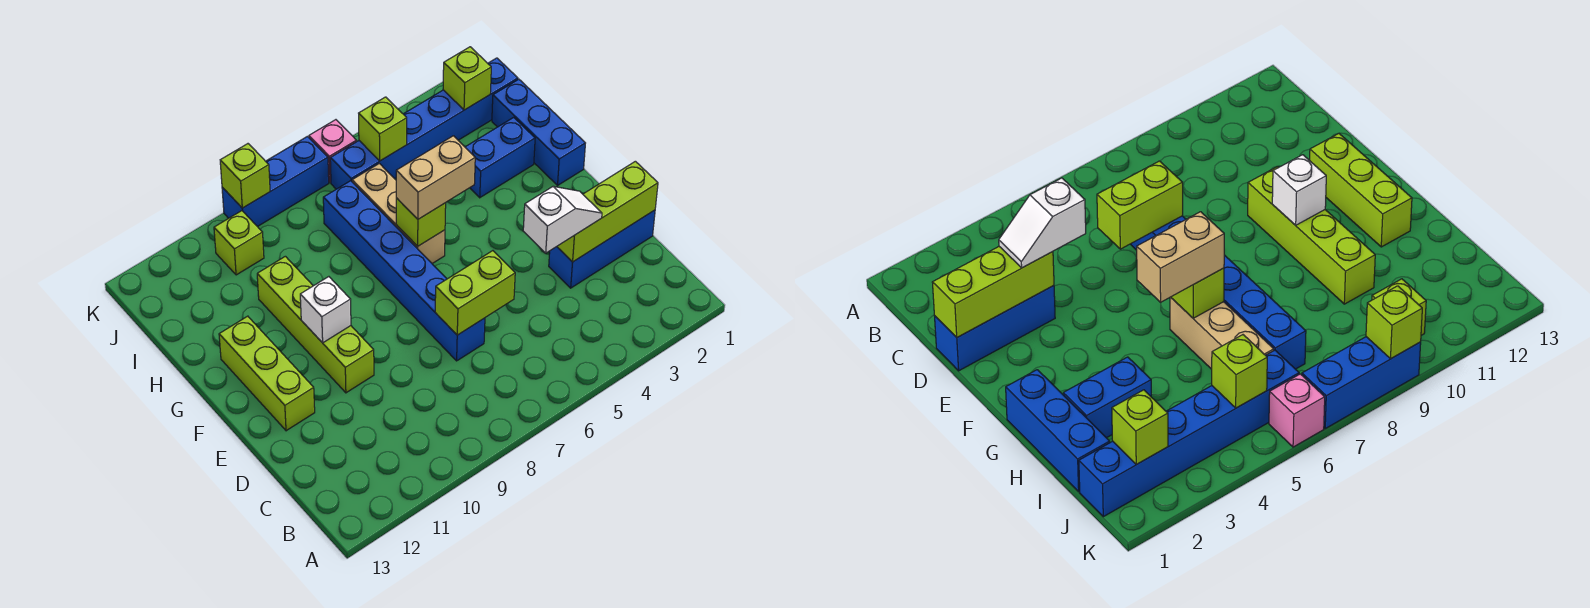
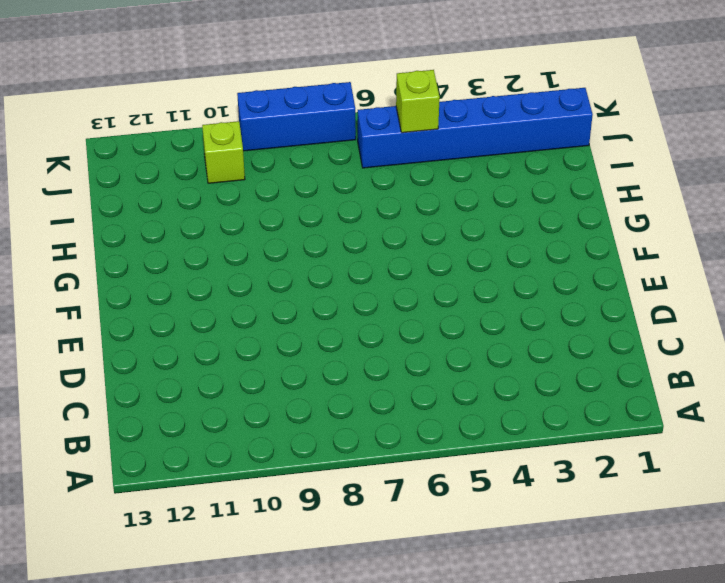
none -> blue brick D1:D3 level 1
none -> blue brick D7:I7 level 1
none -> lime brick E10:H10 level 1

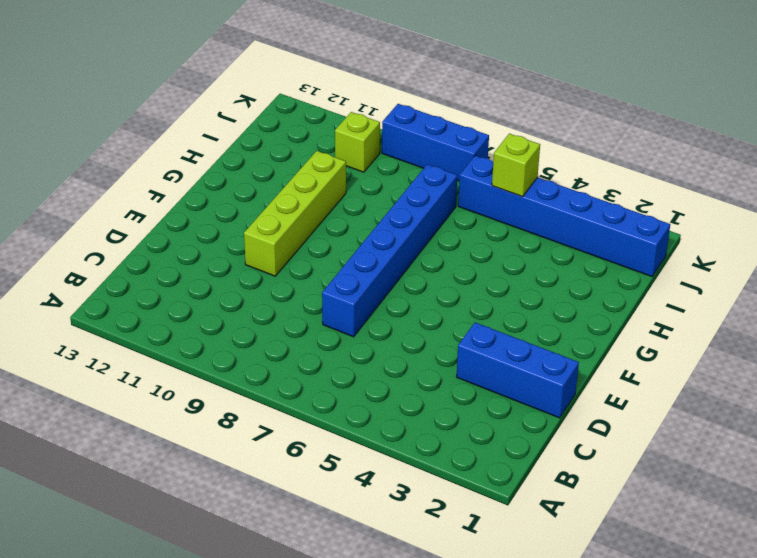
none -> lime brick E12:G12 level 1
none -> blue brick G1:I1 level 1
none -> tan brick G6:I6 level 1

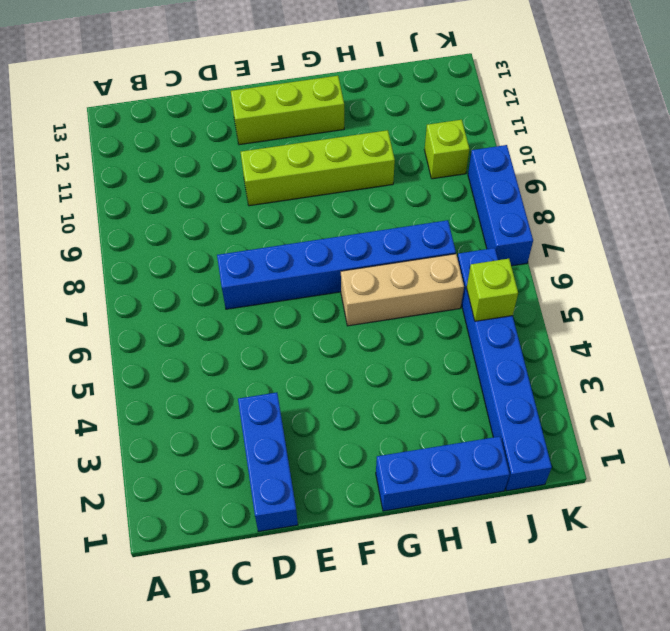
none -> blue brick H2:H3 level 1
none -> pink brick K6 level 1
none -> lime brick D1:D3 level 2

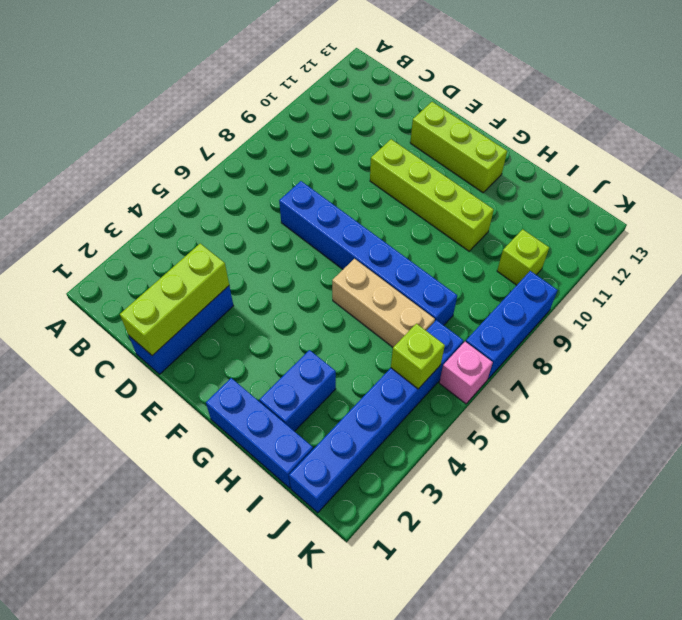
none -> lime brick D6:D7 level 2
none -> white brick F10 level 2
none -> lime brick G6 level 2

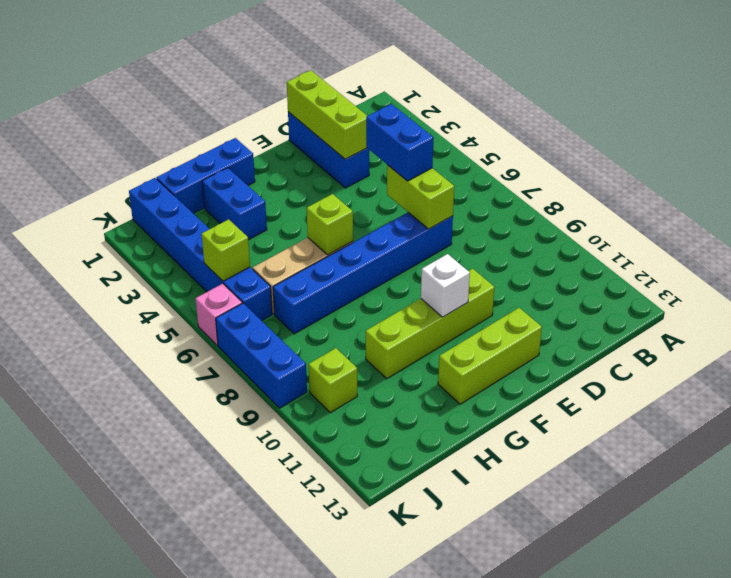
blue brick D5:D6 level 3 -> none
none -> lime brick J2 level 2
none -> lime brick K9 level 2
none -> white slope D3:D4 level 3 top 4

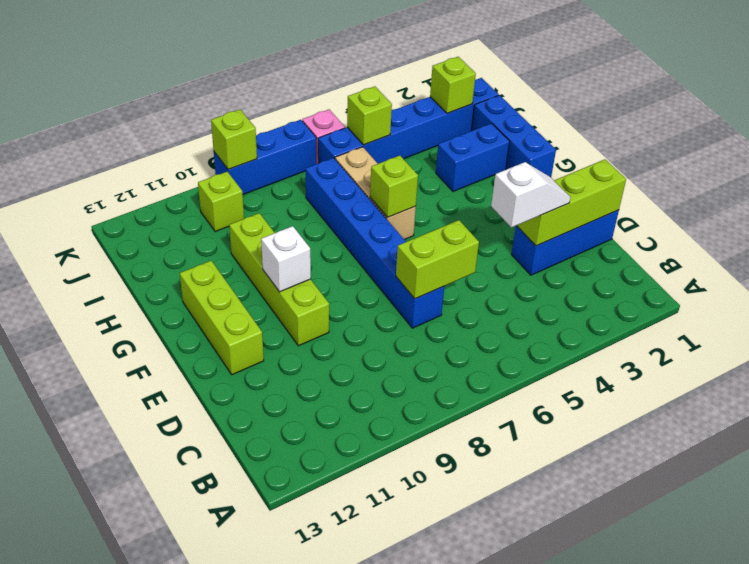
none -> tan brick G5:G6 level 3

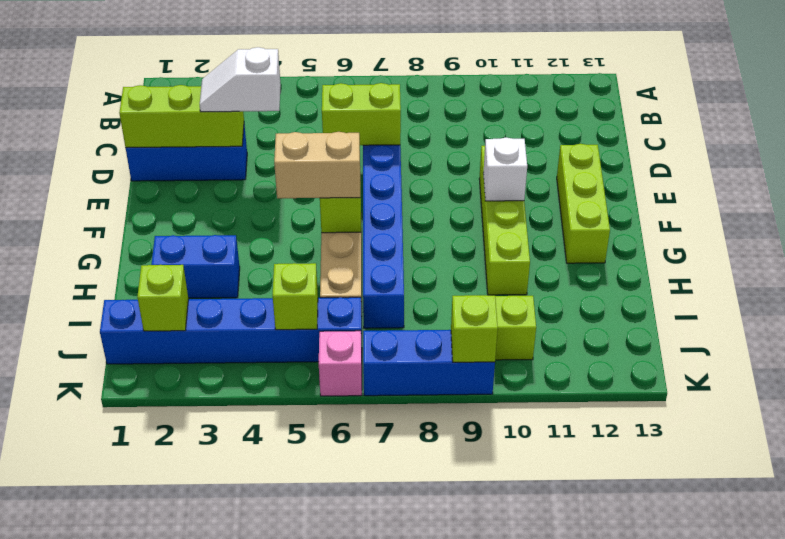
none -> blue brick G1:I1 level 1

